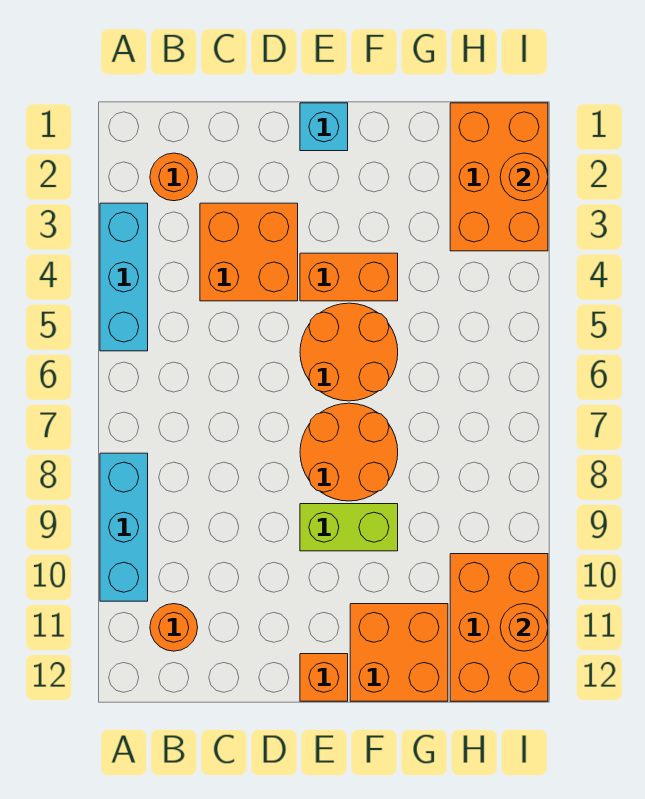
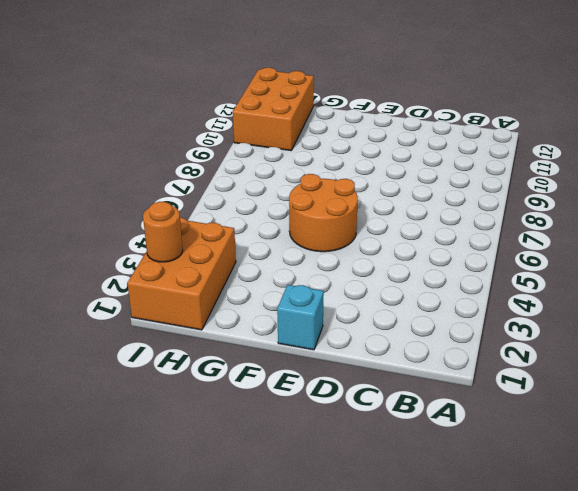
none -> cyan brick A3:A5 level 1
none -> cyan brick A8:A10 level 1
none -> orange round brick B2 level 1

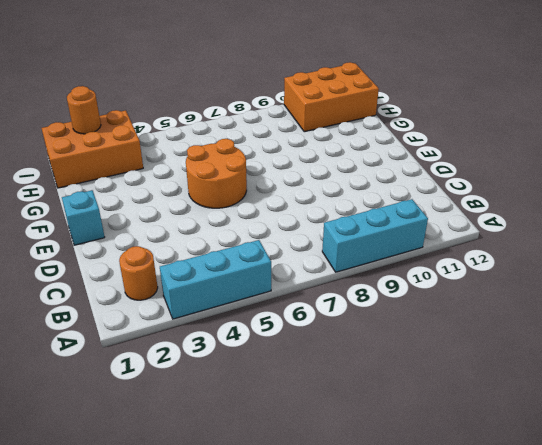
none -> orange round brick B11 level 1
none -> orange brick C3:D4 level 1
none -> orange brick E4:F4 level 1

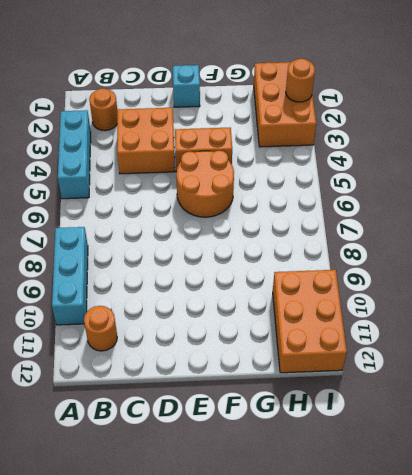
none -> orange round brick E7:F8 level 1
none -> lime brick E9:F9 level 1
none -> orange brick E12 level 1

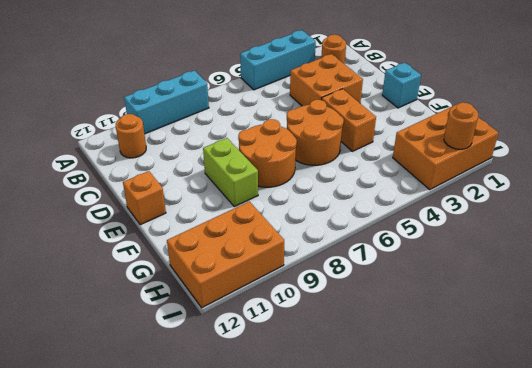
none -> orange brick F11:G12 level 1
none -> orange round brick I11 level 2

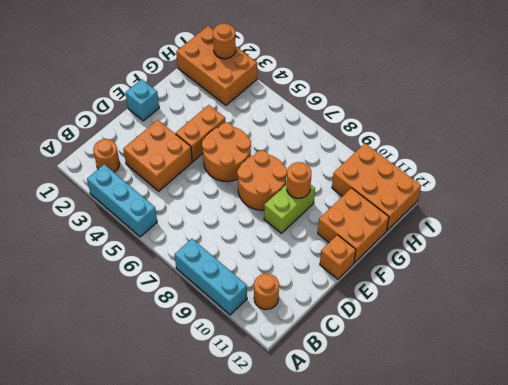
orange round brick F9 level 2 -> orange round brick I11 level 2

